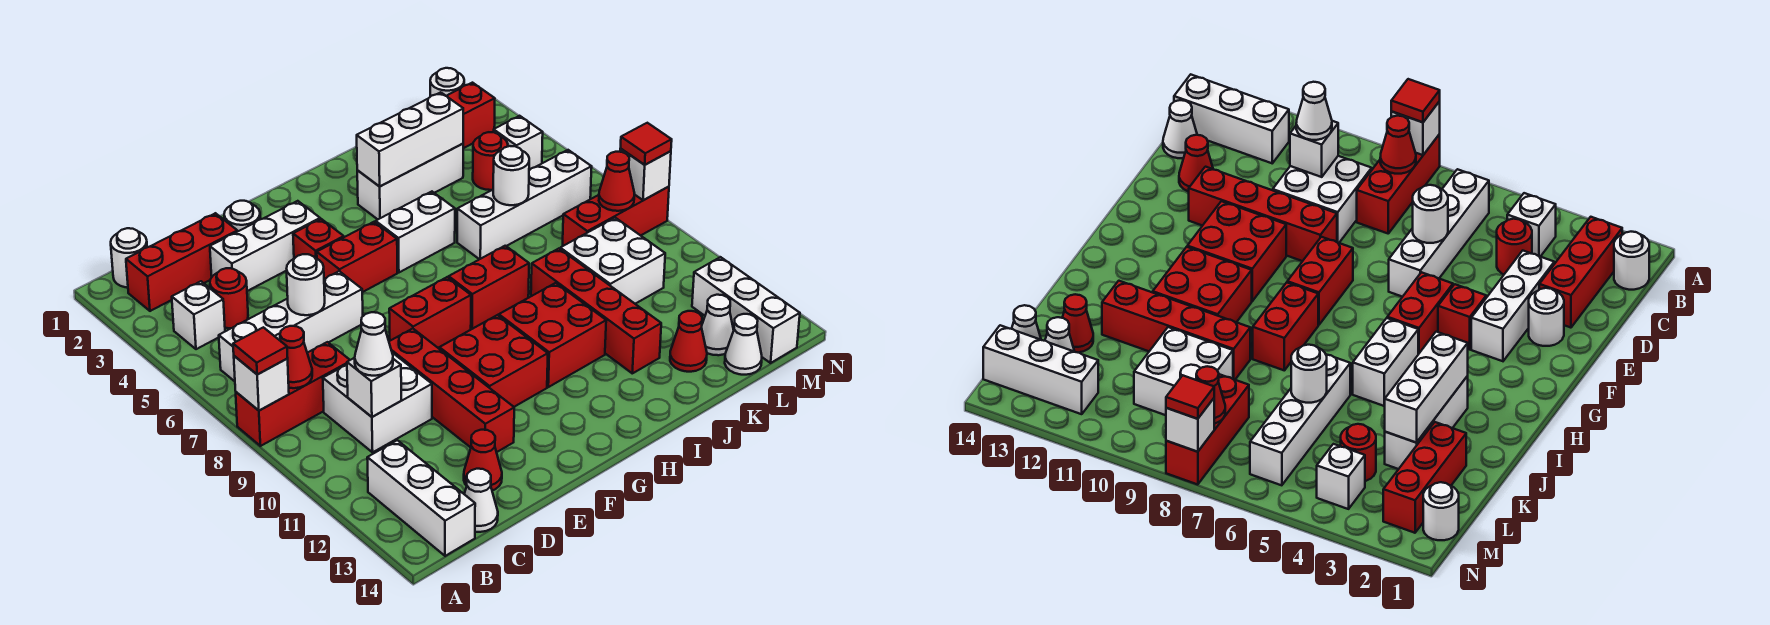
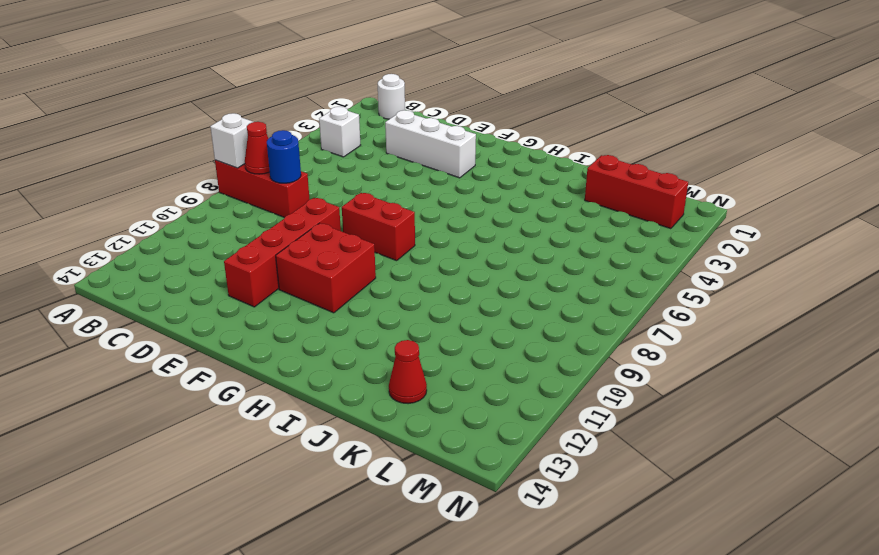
blue round brick C8 level 2 -> none
none -> red brick B2:D2 level 1
none -> white brick B6:E6 level 1
none -> white brick B12:B14 level 1
none -> red round brick C4 level 1

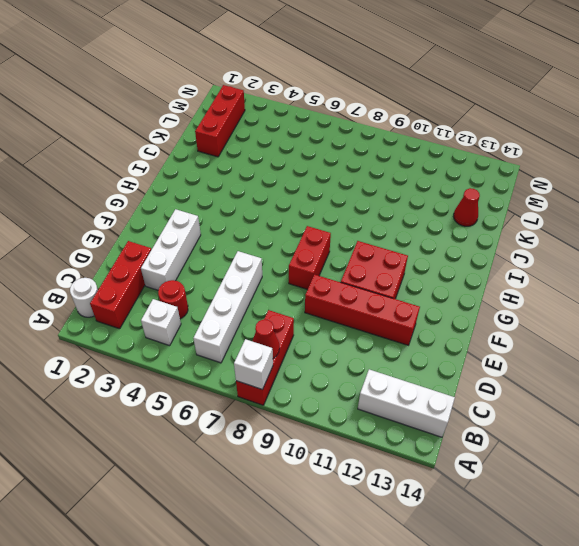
none -> white brick C9:D10 level 1
none -> white cone C14 level 1
none -> red cone D13 level 1
none -> white round brick E2 level 1

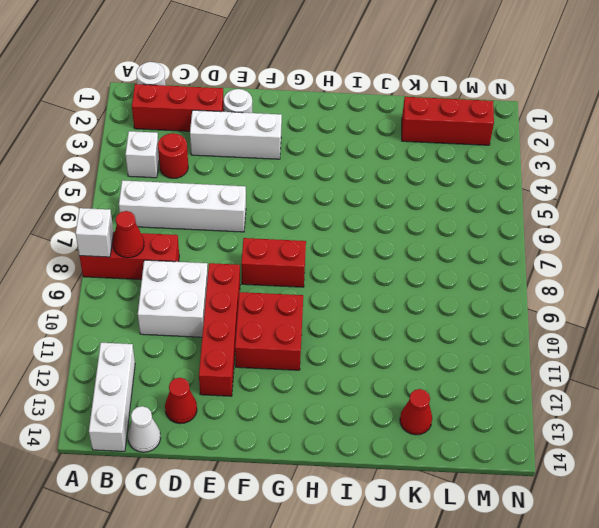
none -> red brick F4 level 1
none -> red brick F5:G5 level 1
none -> white brick H5:I5 level 1
none -> red brick H8:I8 level 1

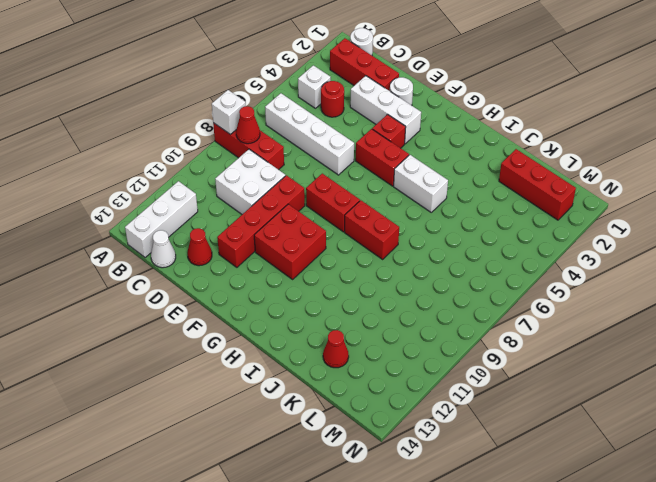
none -> red brick H10:I11 level 1
none -> white brick I3:K3 level 1
none -> white brick J6:M6 level 1
none -> red brick J9:J12 level 1

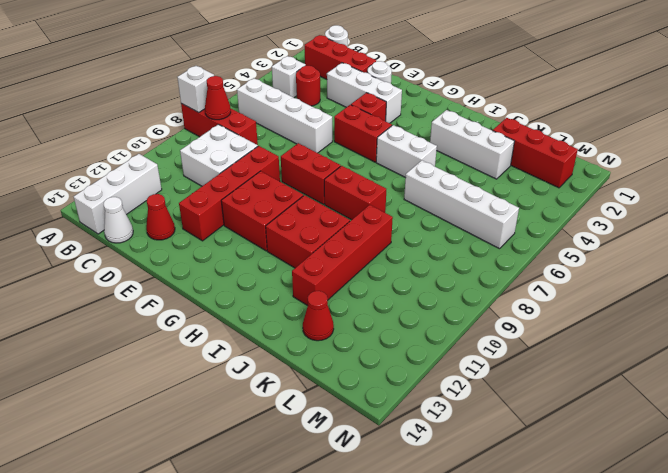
none -> white brick K9:L10 level 1
none -> red round brick L4 level 1
none -> red brick L8:N8 level 1
none -> white cone L13 level 1

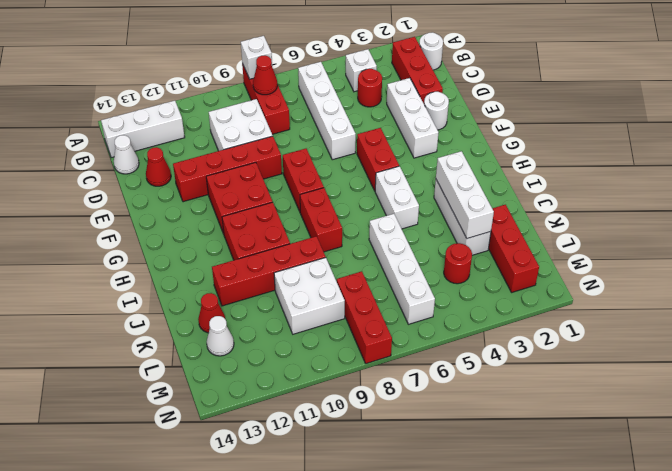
none -> red brick F4 level 1
none -> white cone L14 level 1
none -> white round brick M1 level 1
none -> white brick M4 level 1

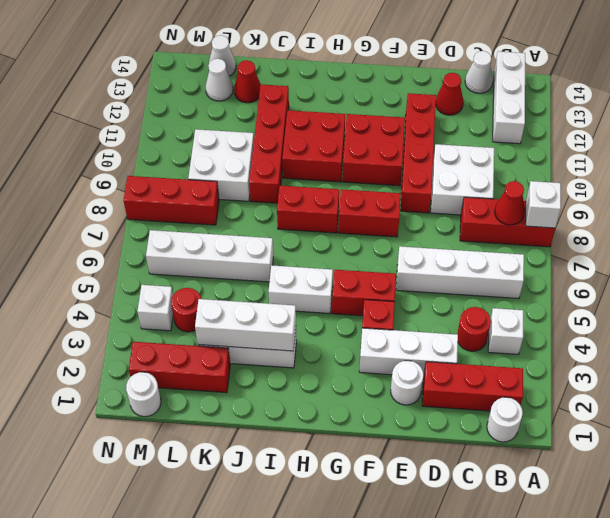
none -> white brick M12:M14 level 1
none -> white brick C10 level 2
none -> white round brick D6 level 2
none -> white round brick K6 level 2

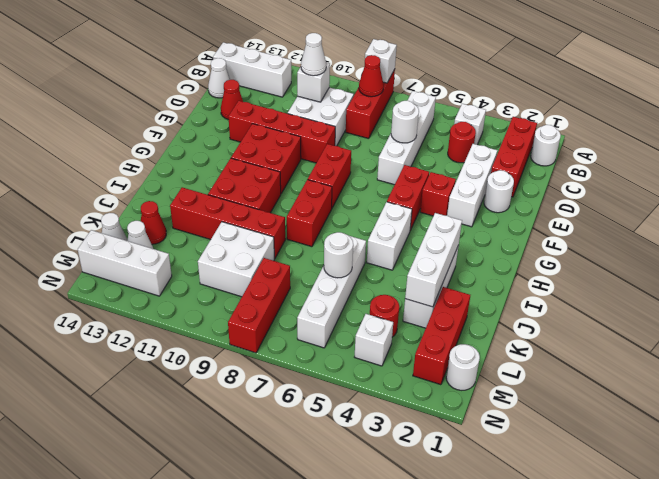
none -> red cone M8 level 2
none -> white brick N8 level 2
none -> red tile A8 level 3
none -> red tile N8 level 3

